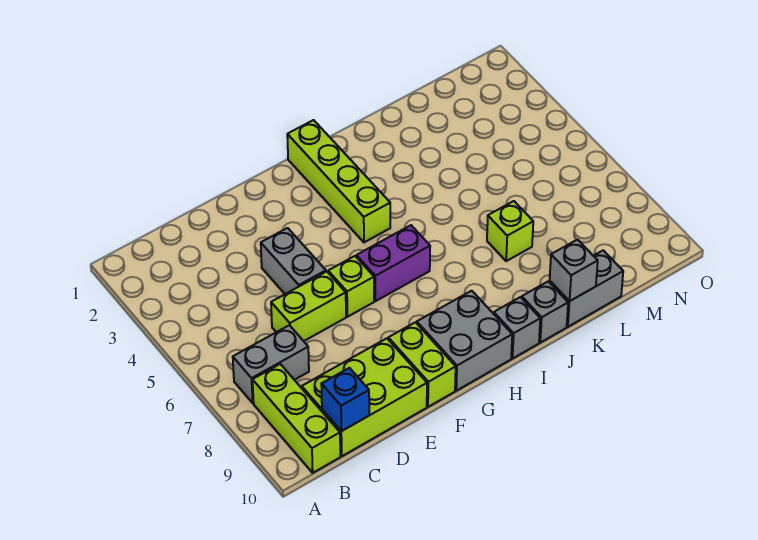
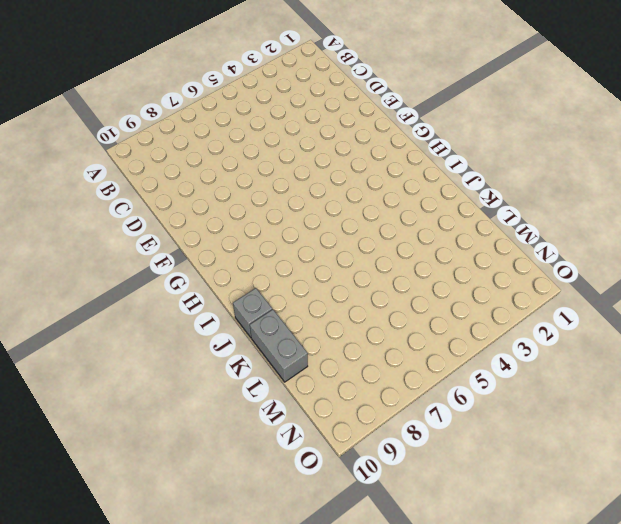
none -> grey brick B7:C7 level 1
none -> lime brick B8:B10 level 1
none -> lime brick C9:E10 level 1

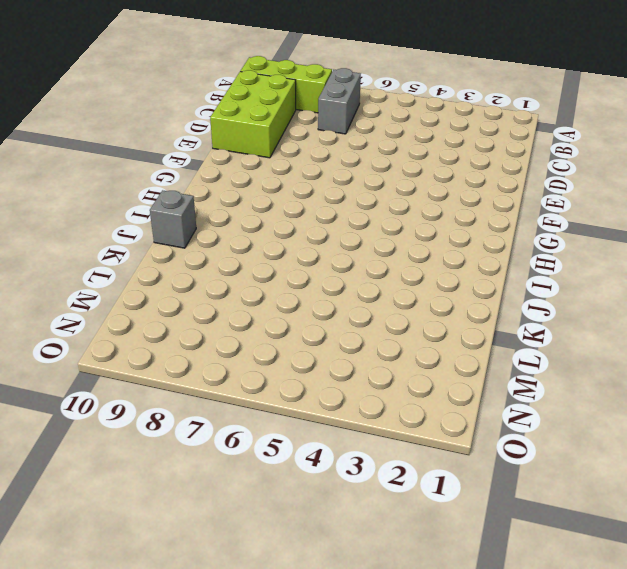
none -> lime brick D6:E6 level 1
none -> grey brick E4:E5 level 1
none -> lime brick F6 level 1

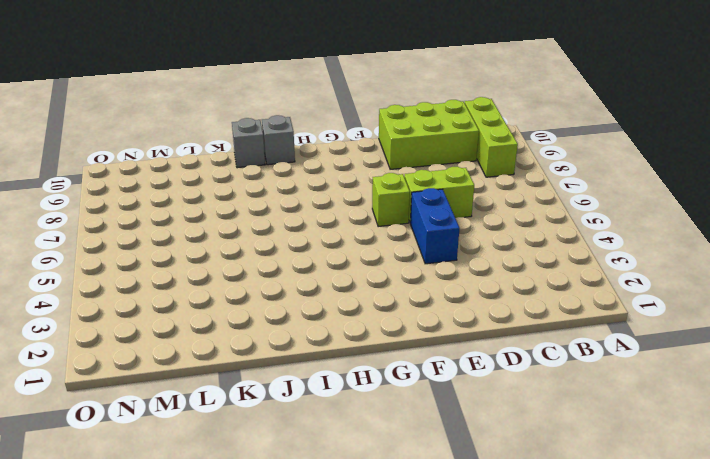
blue brick E4:E5 level 1 -> grey brick E4:E5 level 1
none -> grey brick B7:C7 level 1
none -> lime brick F9:F10 level 1
none -> purple brick G6:H6 level 1

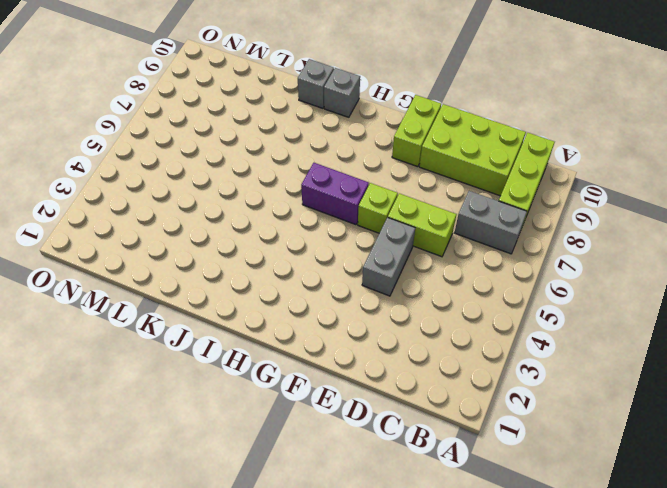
none -> grey brick G9:H10 level 1
none -> lime brick H1:H4 level 1
none -> lime brick K7 level 1

